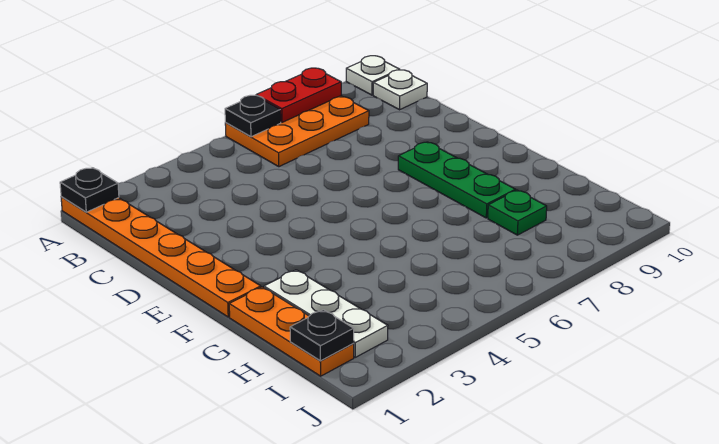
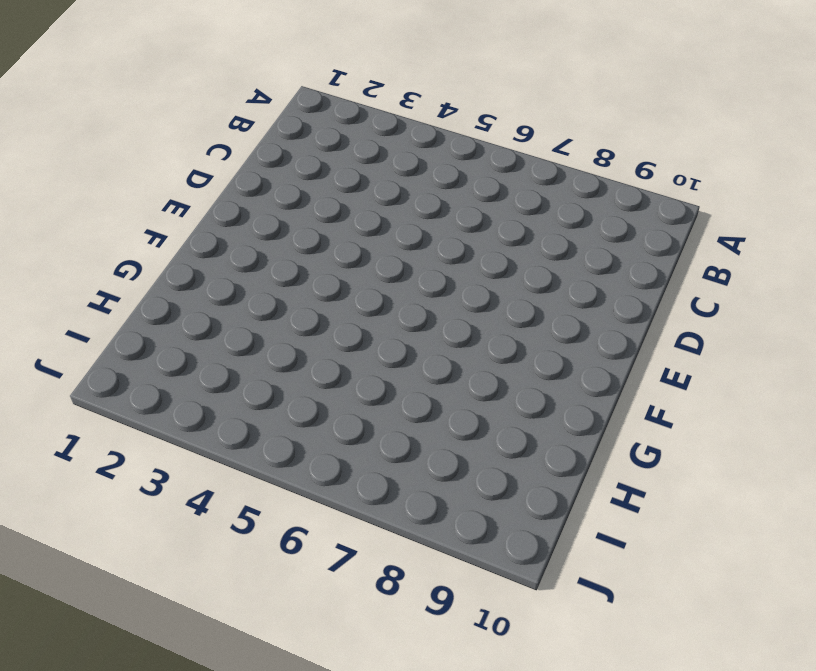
none -> orange plate A1:F1 level 1
none -> orange plate A6:B8 level 1
none -> white plate A10 level 1

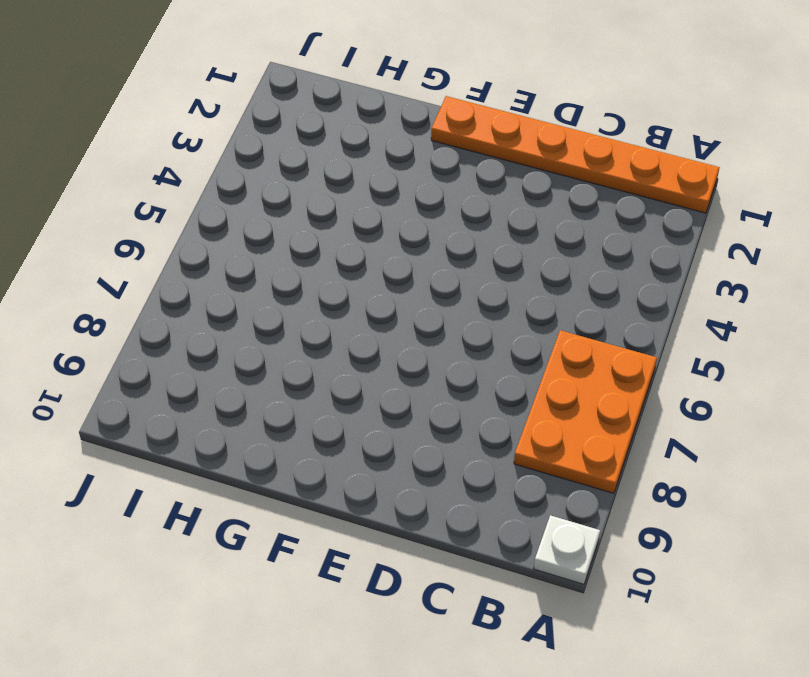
none -> white plate B10 level 1
none -> green plate E8:G8 level 1
none -> orange plate G1:I1 level 1

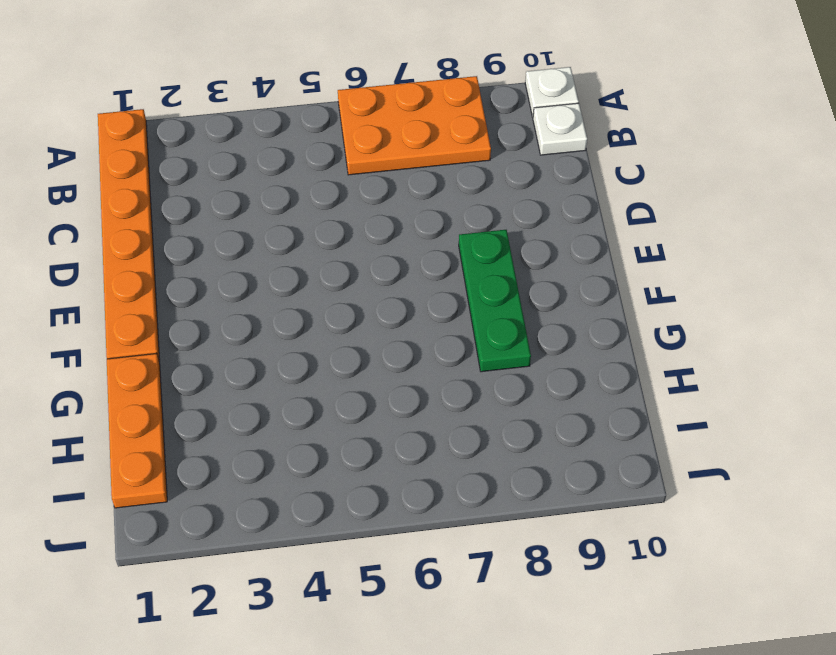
none -> white plate G2:I2 level 1
none -> green plate H8 level 1
none -> black plate A1 level 2

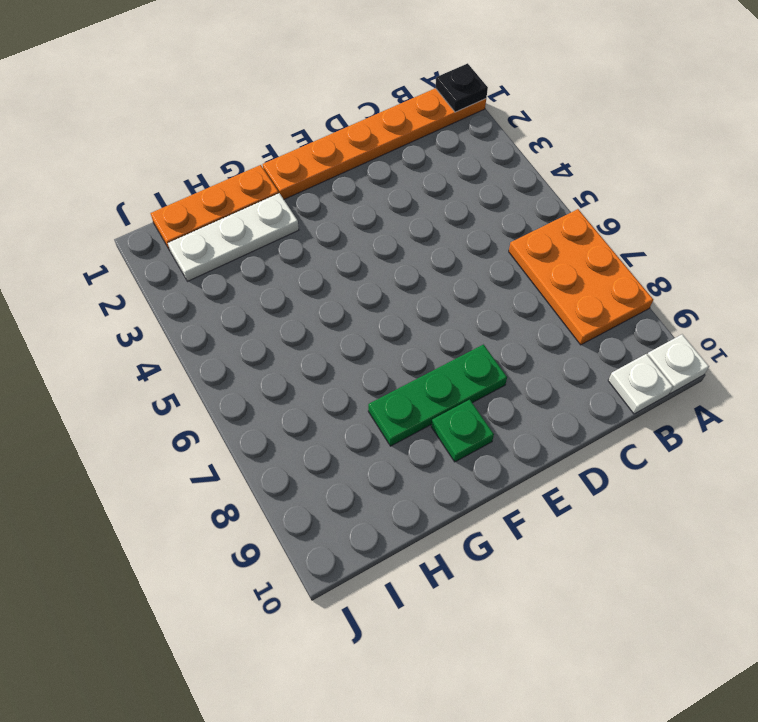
green plate F9 level 1 -> green plate H8 level 1
none -> black plate A6 level 2
none -> red plate A7:A8 level 2
none -> black plate I1 level 2

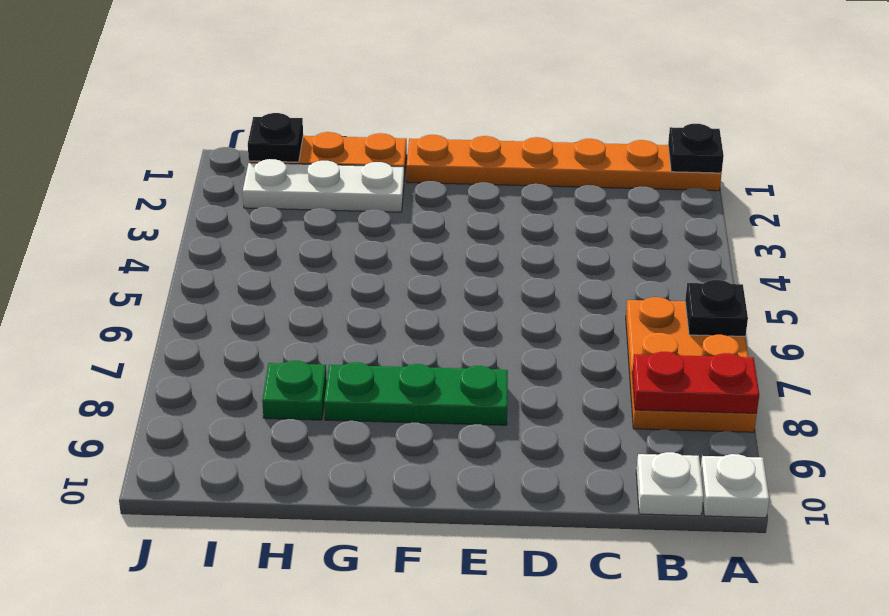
red plate A8:B8 level 2 -> red plate A7:A8 level 2

